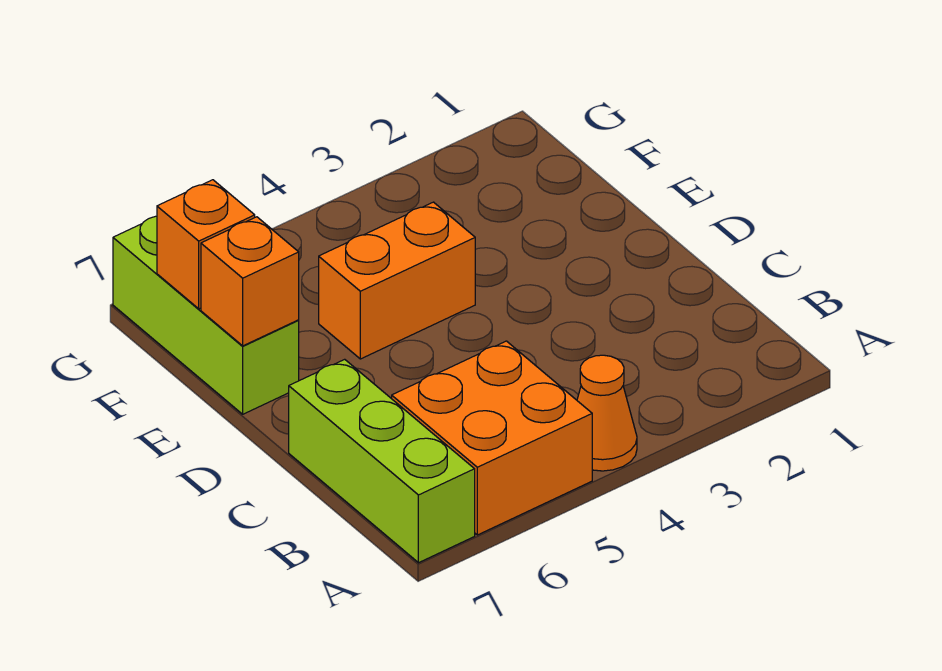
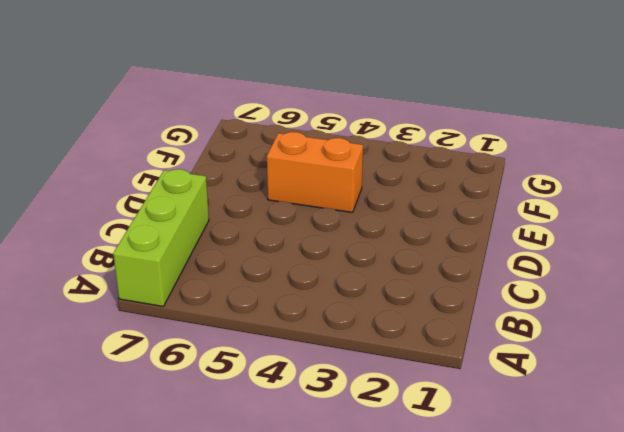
none -> orange cone A4 level 1
none -> orange brick A5:B6 level 1

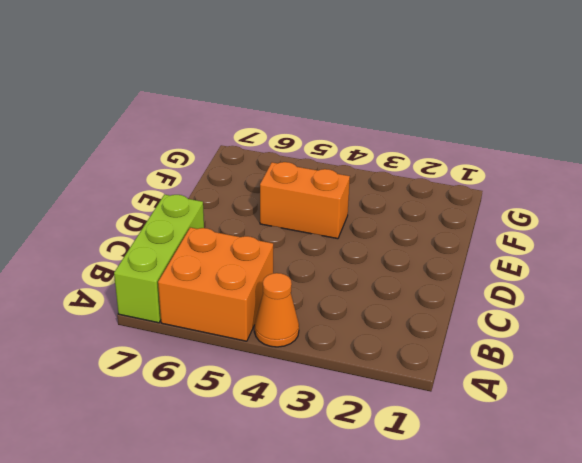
none -> lime brick E7:G7 level 1
none -> orange brick E7 level 2

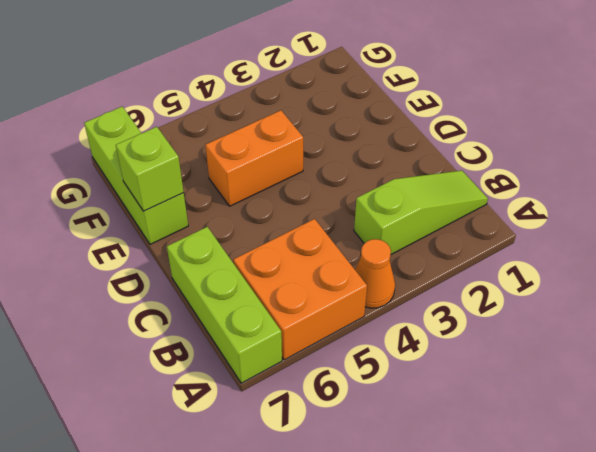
lime slope B1:B3 level 1 top 3 -> none
lime brick E7 level 2 -> orange brick E7 level 2
none -> orange brick F7 level 2

